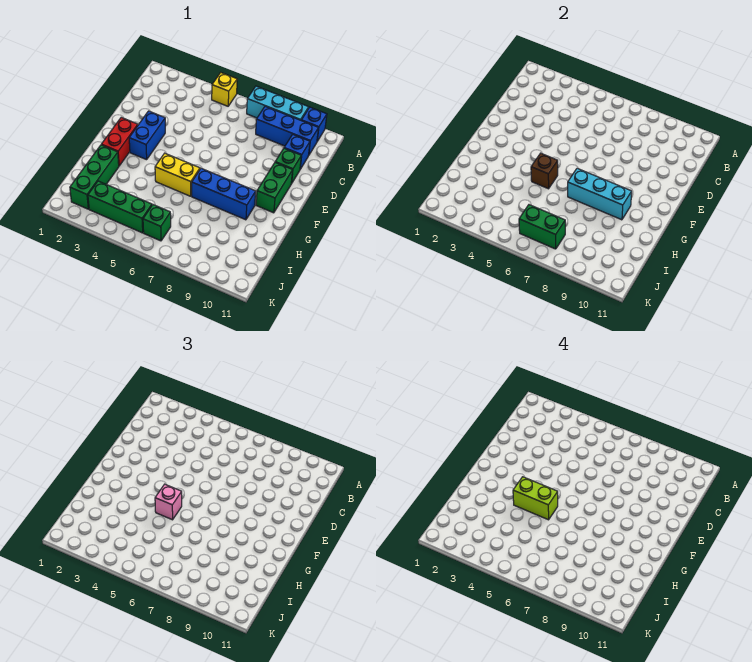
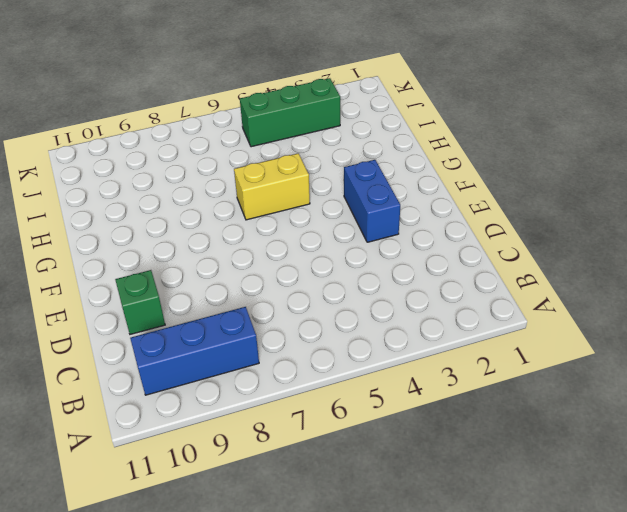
none -> yellow brick A5 level 1
none -> cyan brick A7:A9 level 1
none -> blue brick A10 level 1

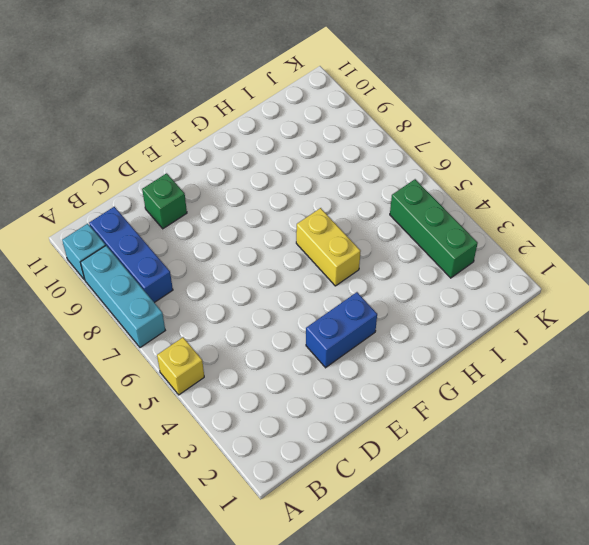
cyan brick A10 level 1 -> blue brick A10 level 1
none -> blue brick C10 level 1
none -> green brick E10:F10 level 1
none -> red brick F2:G2 level 1

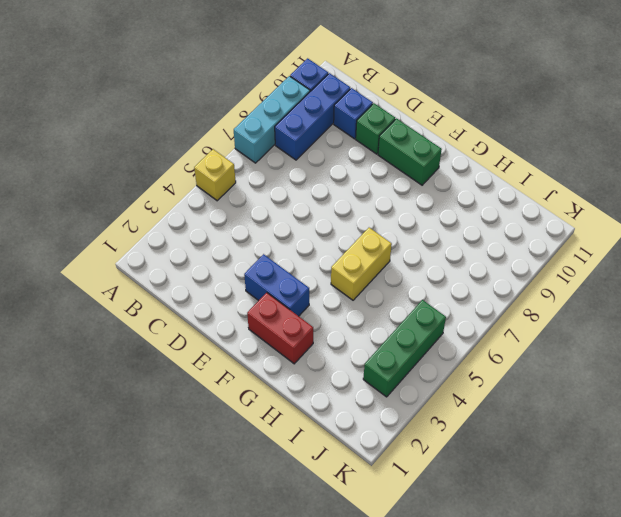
none -> blue brick G7:G9 level 1
none -> green brick H2:J2 level 1
none -> green brick J6 level 1

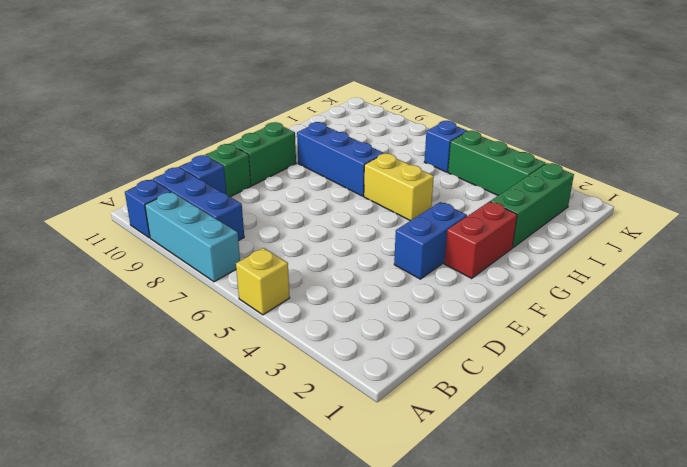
blue brick J6 level 1 -> green brick J6 level 1
none -> brown brick G5 level 2
none -> cyan brick G7:G9 level 2
none -> green brick J6:J7 level 2

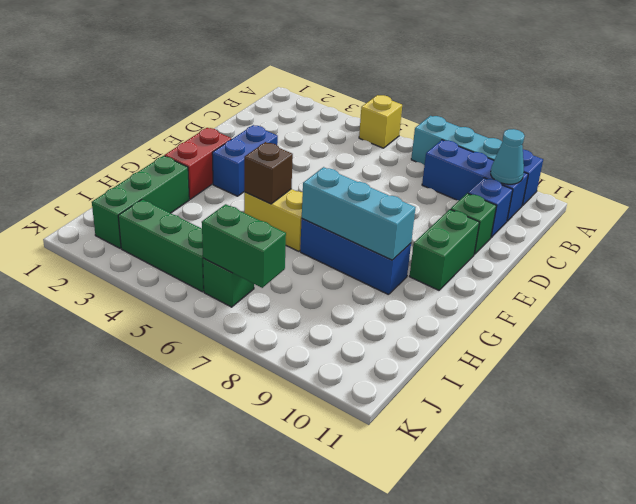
cyan cone B10 level 2 -> none
none -> pink brick G5 level 3
none -> lime brick G4:G5 level 4

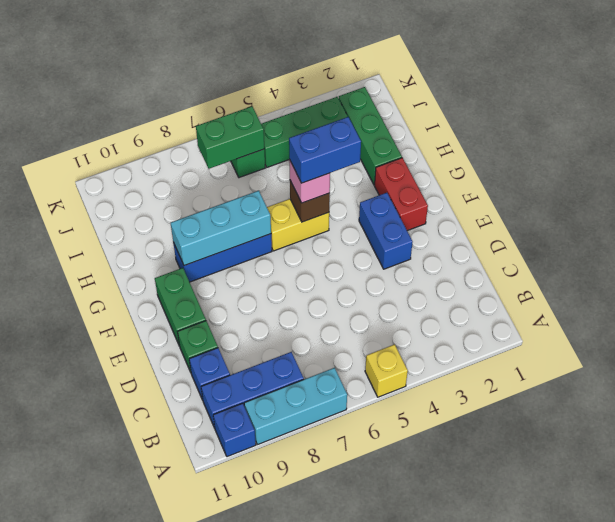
blue brick G4:G5 level 4 -> lime brick G4:G5 level 4

